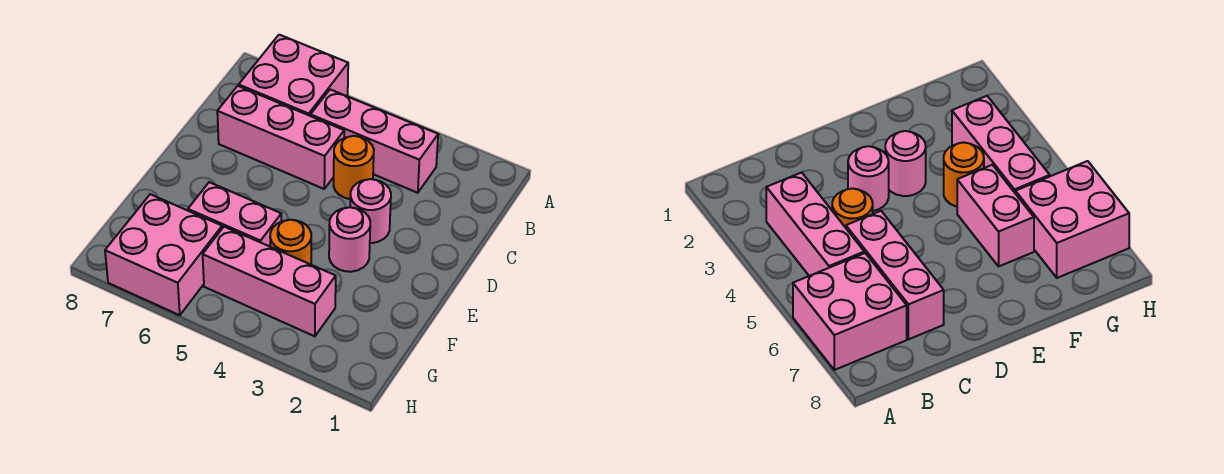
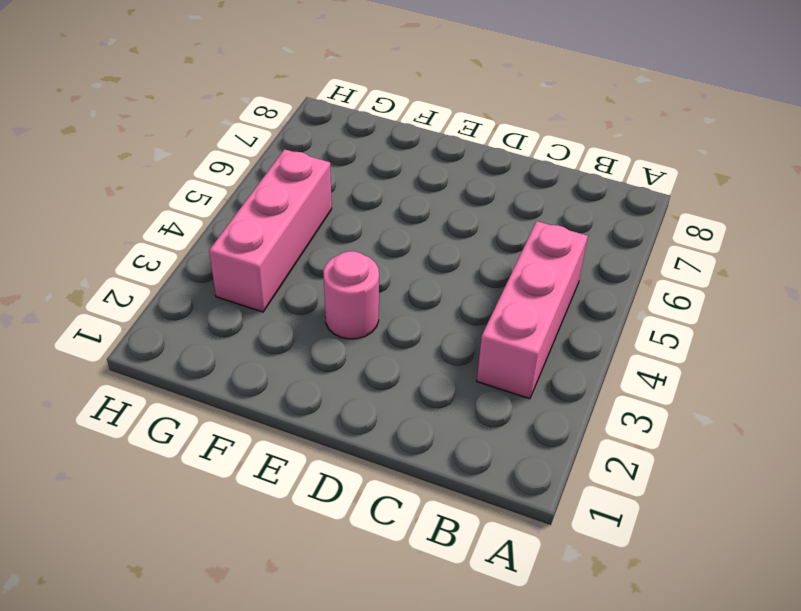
none -> pink brick A6:B7 level 1
none -> orange round brick C4 level 1

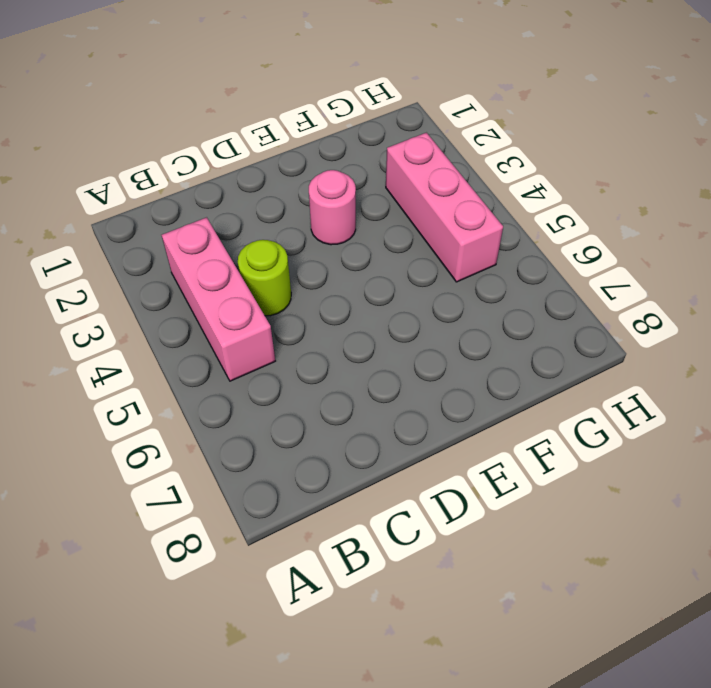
lime round brick C4 level 1 -> orange round brick C4 level 1
none -> pink brick A6:B7 level 1
none -> pink brick C5:C7 level 1

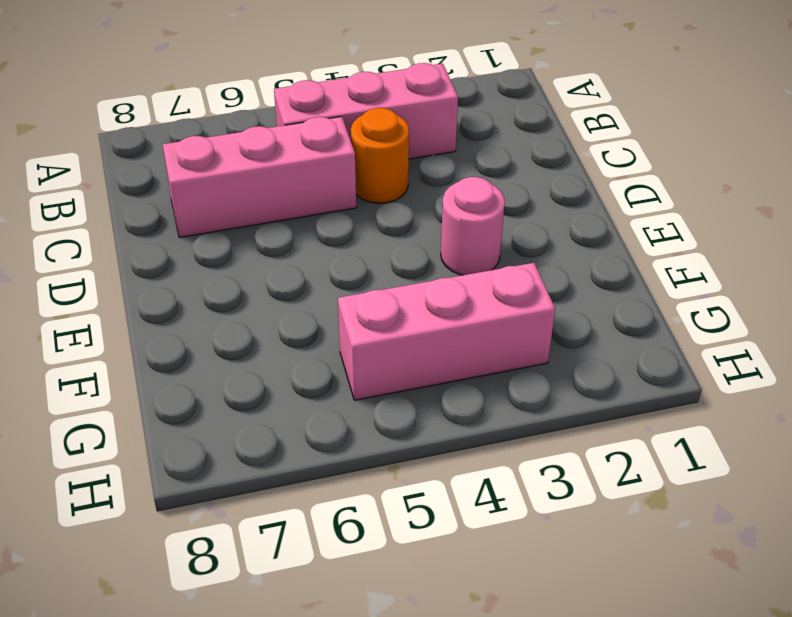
none -> pink brick A6:B7 level 1
none -> pink round brick D3 level 1

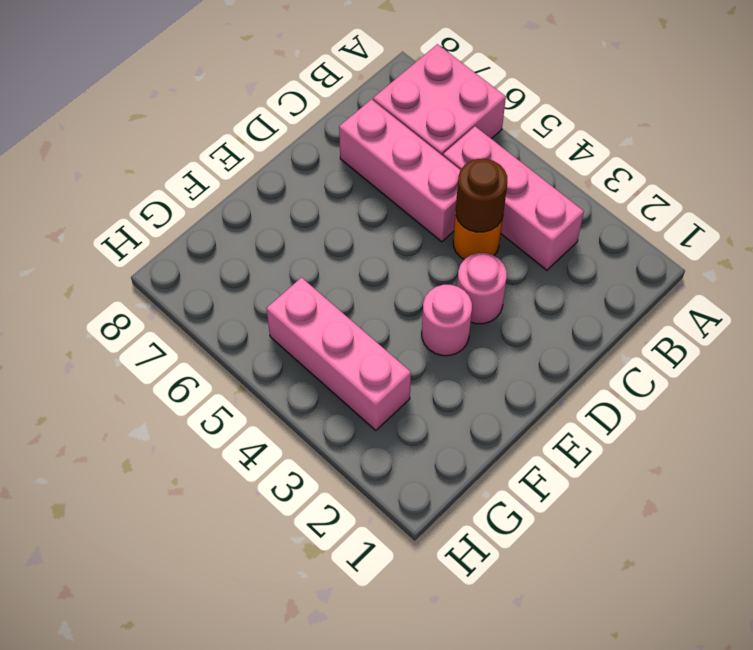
brown round brick C4 level 2 -> none
none -> orange round brick F4 level 1
none -> pink brick F5:F6 level 1

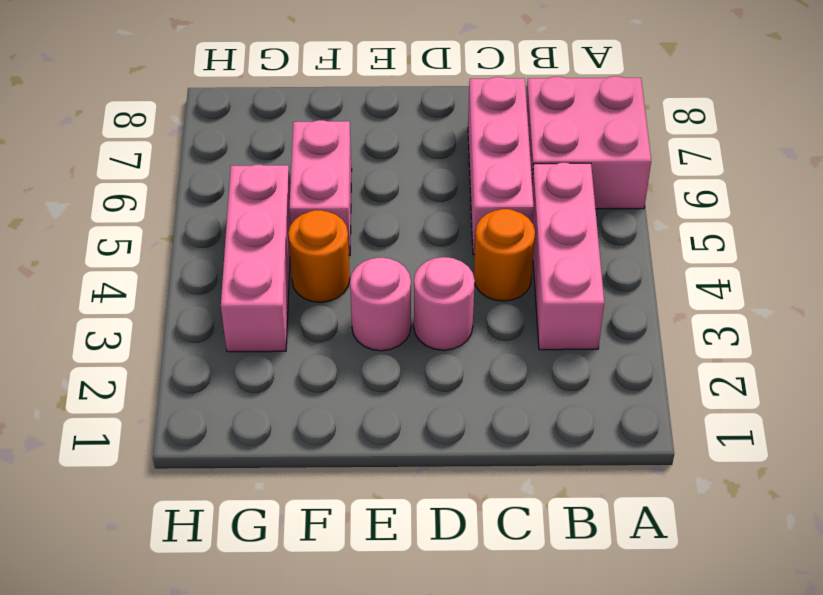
none -> pink brick G6:H7 level 1

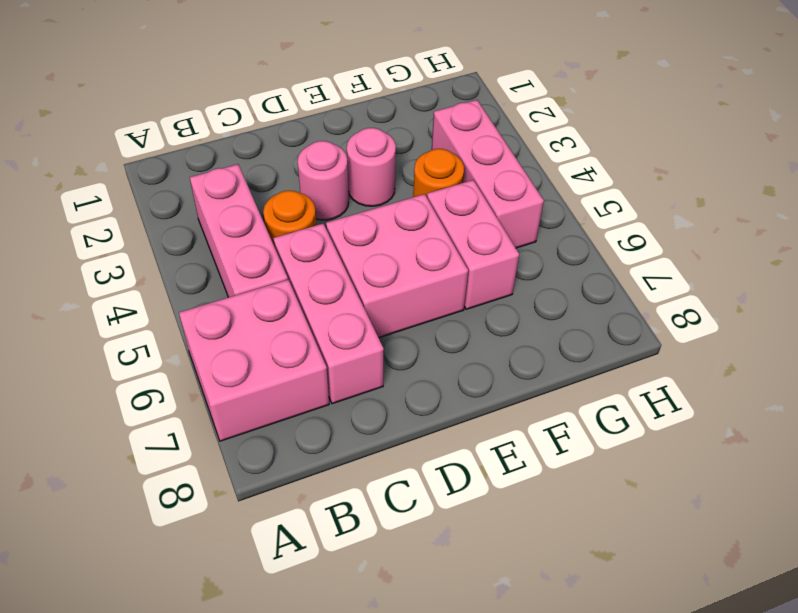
pink brick D5:E6 level 1 -> pink brick G6:H7 level 1

